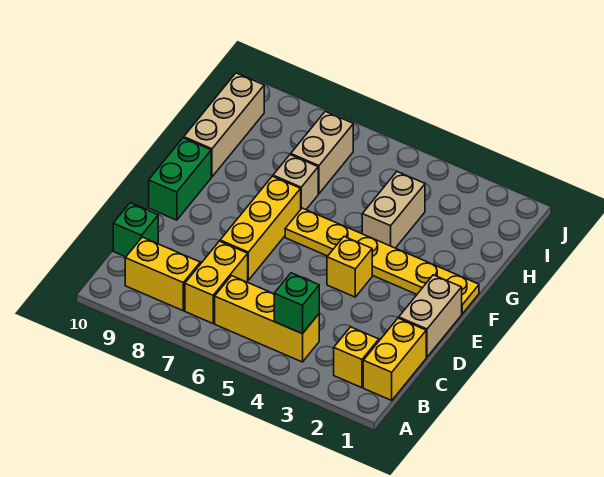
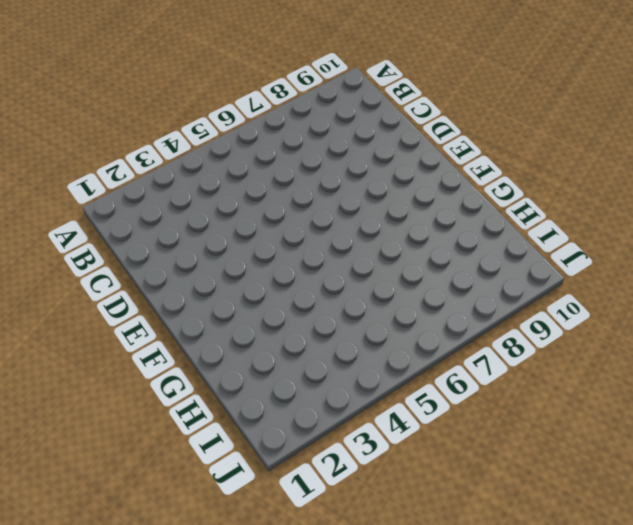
none -> yellow brick B1:C1 level 1
none -> yellow brick B2 level 1
none -> yellow brick B4:B6 level 1

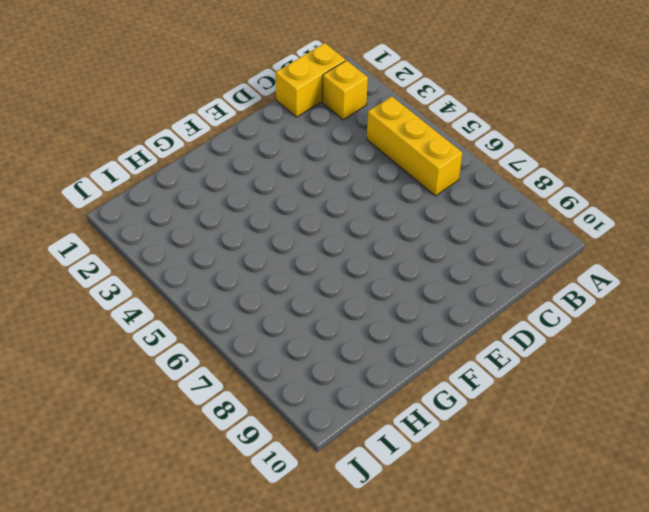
none -> yellow brick B7:C7 level 1
none -> yellow brick B8:B9 level 1
none -> green brick C10 level 1

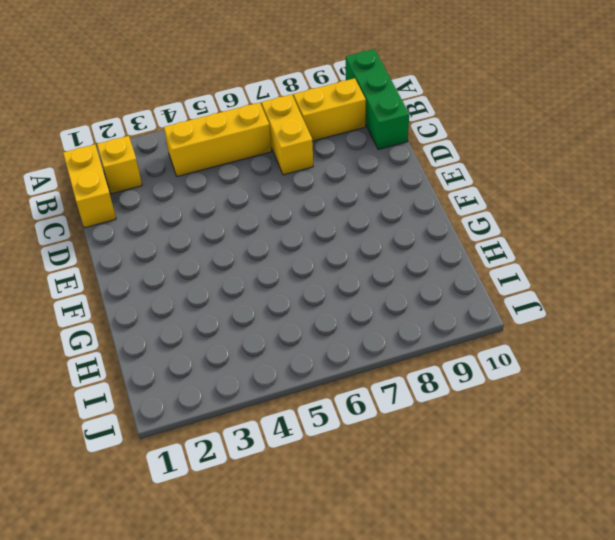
green brick A10:C10 level 1 -> green brick C10 level 1
none -> tan brick D1:E1 level 1
none -> yellow brick D7:F7 level 1
none -> yellow brick E4 level 1

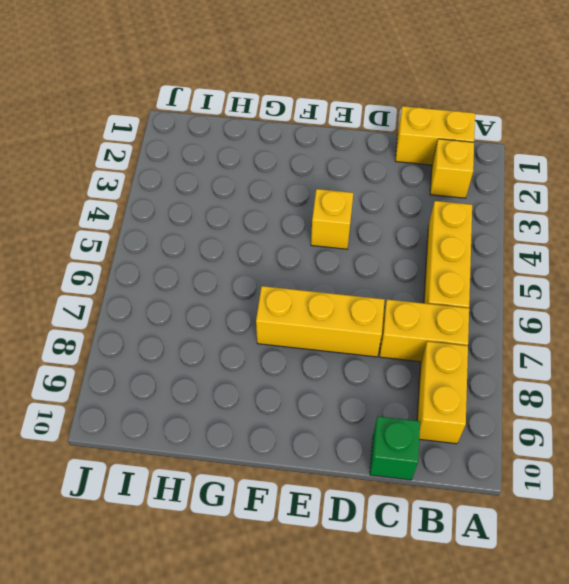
none -> tan brick D1:E1 level 1
none -> green brick E10:F10 level 1
none -> yellow plate F1:F6 level 1

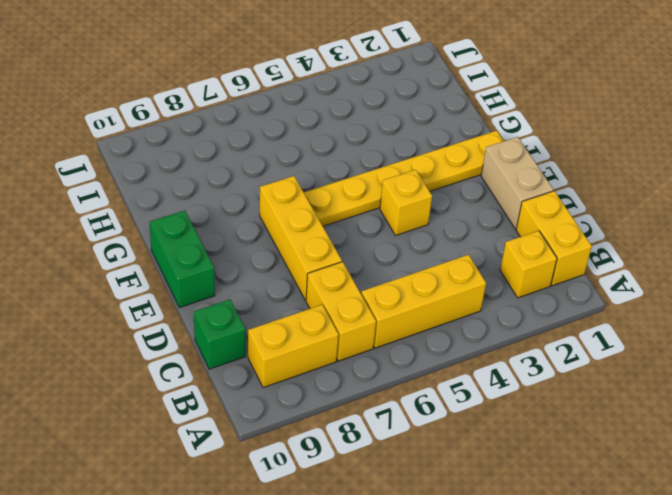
none -> tan brick G4:H4 level 1
none -> tan brick G7 level 1
none -> tan brick G10:I10 level 1

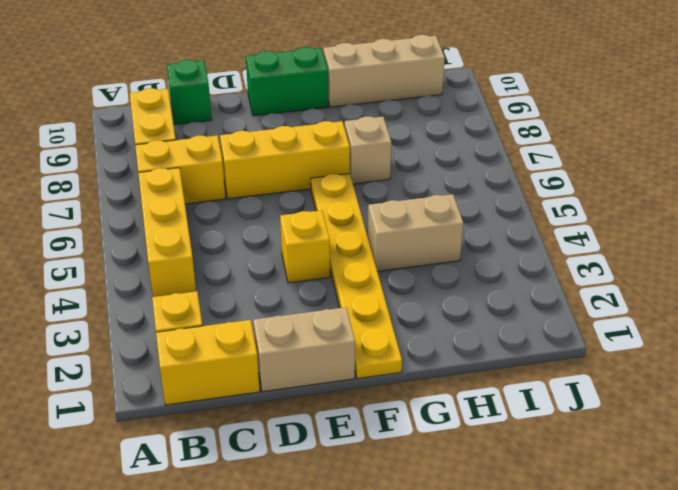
none -> tan brick H7:I7 level 1
none -> green brick B4 level 2

